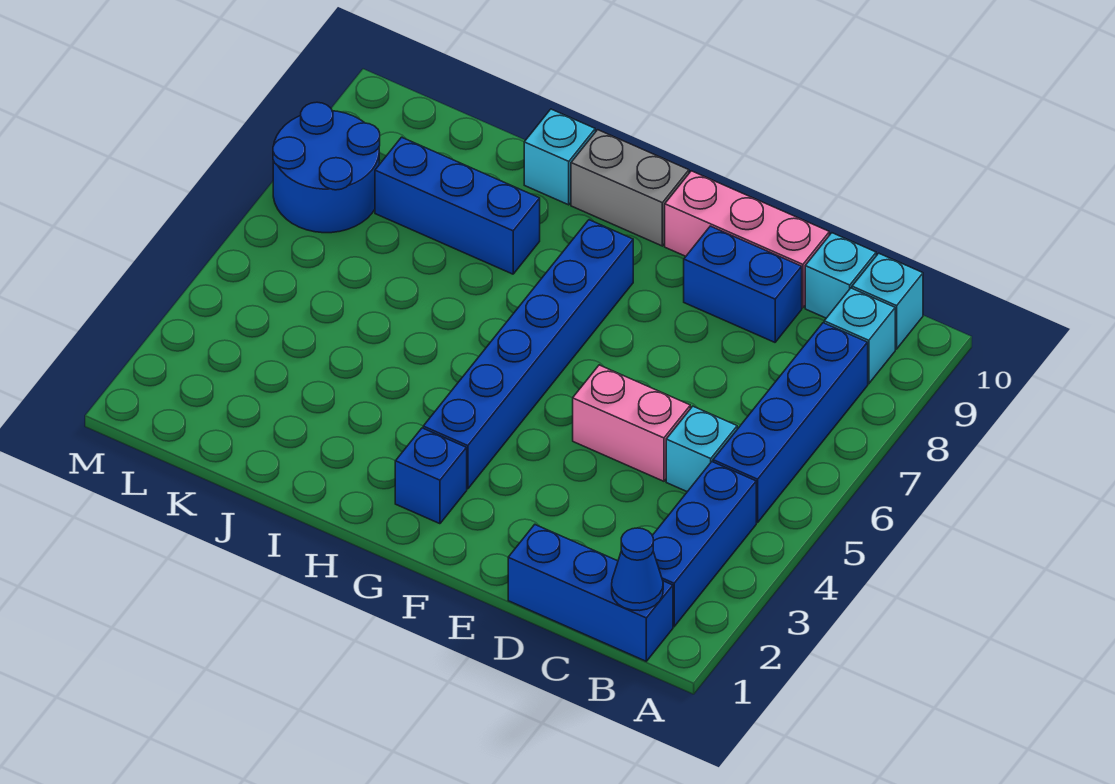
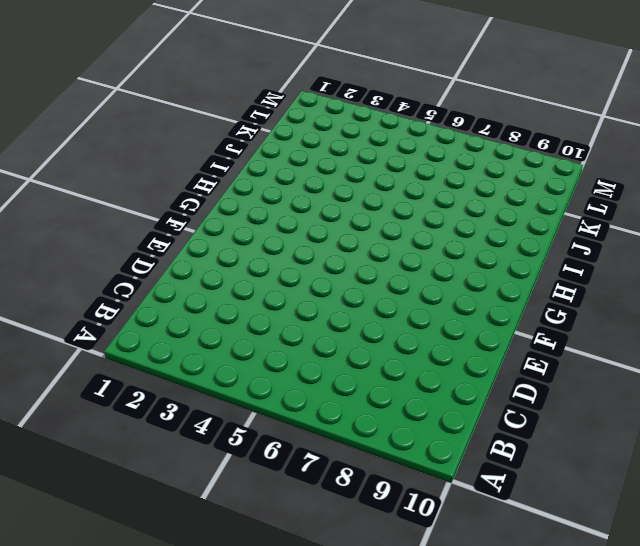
none -> blue brick B1:D1 level 1
none -> blue brick B2:B4 level 1
none -> blue brick B5:B8 level 1

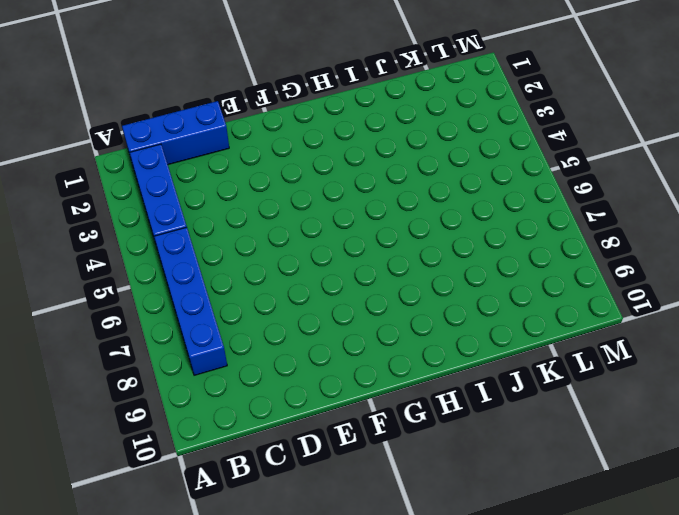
none -> cyan brick B9 level 1
none -> cyan brick B10 level 1
none -> cyan brick C5 level 1

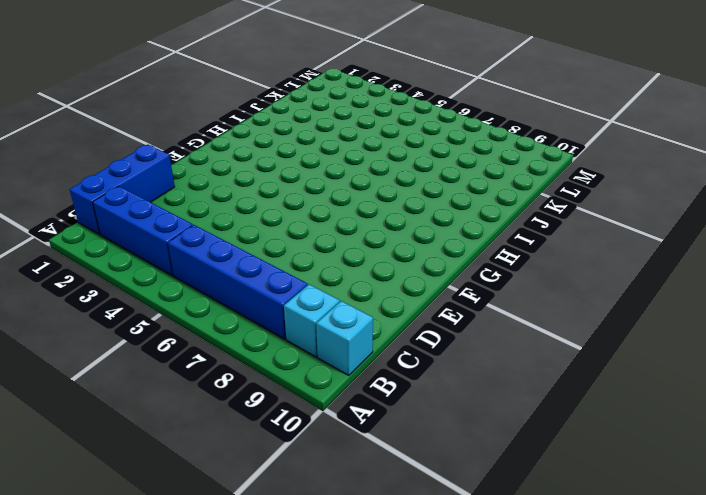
none -> cyan brick C5 level 1
none -> cyan brick C10 level 1
none -> pink brick D5:E5 level 1

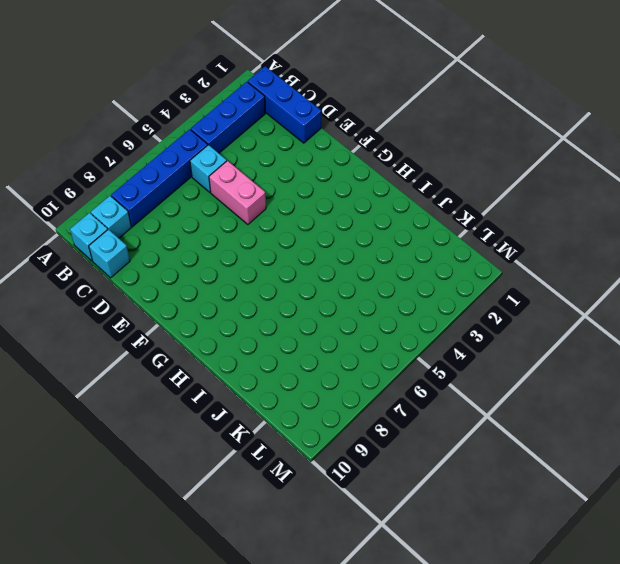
none -> blue brick D9:E9 level 1
none -> pink brick D10:F10 level 1
none -> blue brick G2 level 1

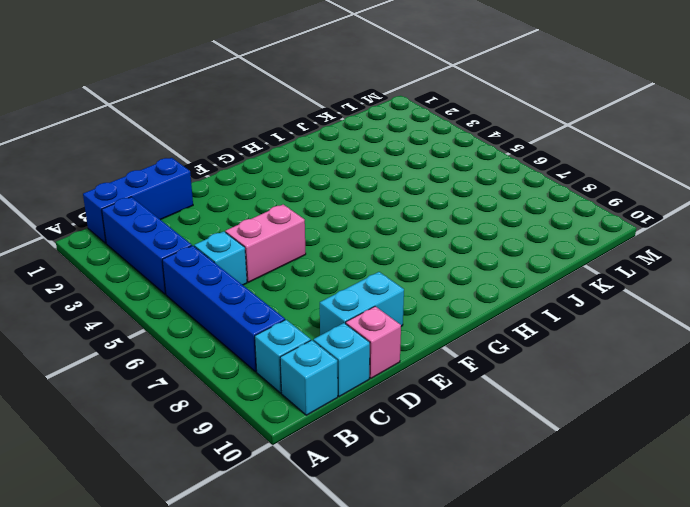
cyan brick D9:E9 level 1 -> blue brick D9:E9 level 1
pink brick D10 level 1 -> pink brick D10:F10 level 1
none -> blue brick G2 level 1
none -> blue brick G3:G8 level 1
none -> grey brick G10:H10 level 1

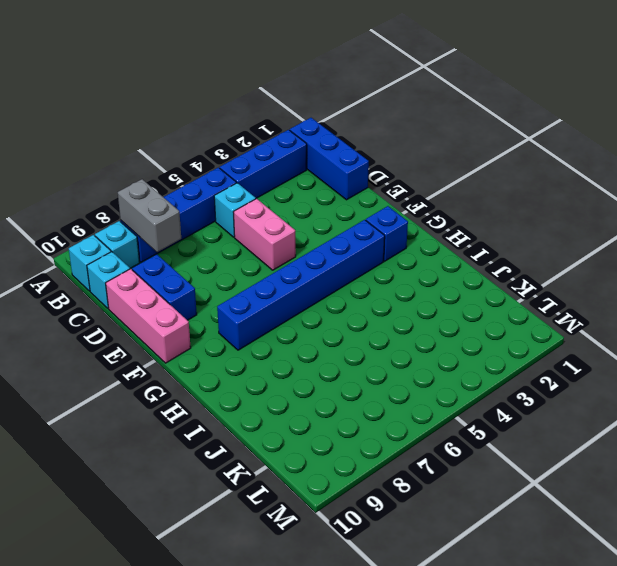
grey brick B8:C8 level 2 -> grey brick G10:H10 level 1
none -> blue brick I8:K8 level 1
none -> cyan brick I10 level 1
none -> blue round brick L7:M8 level 1

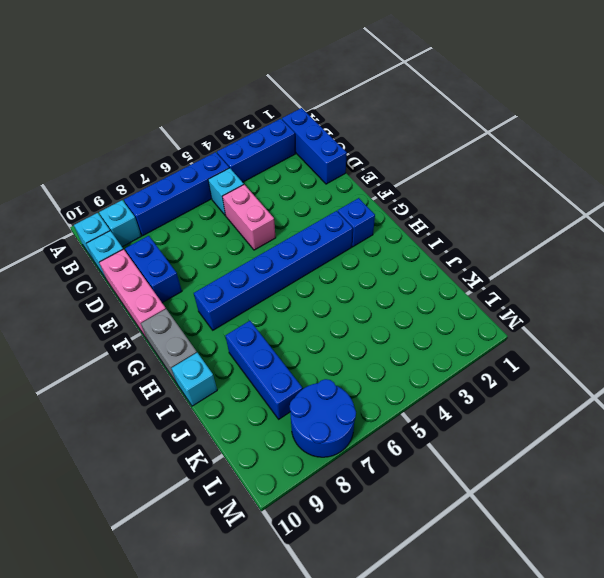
none -> blue cone B1 level 2

